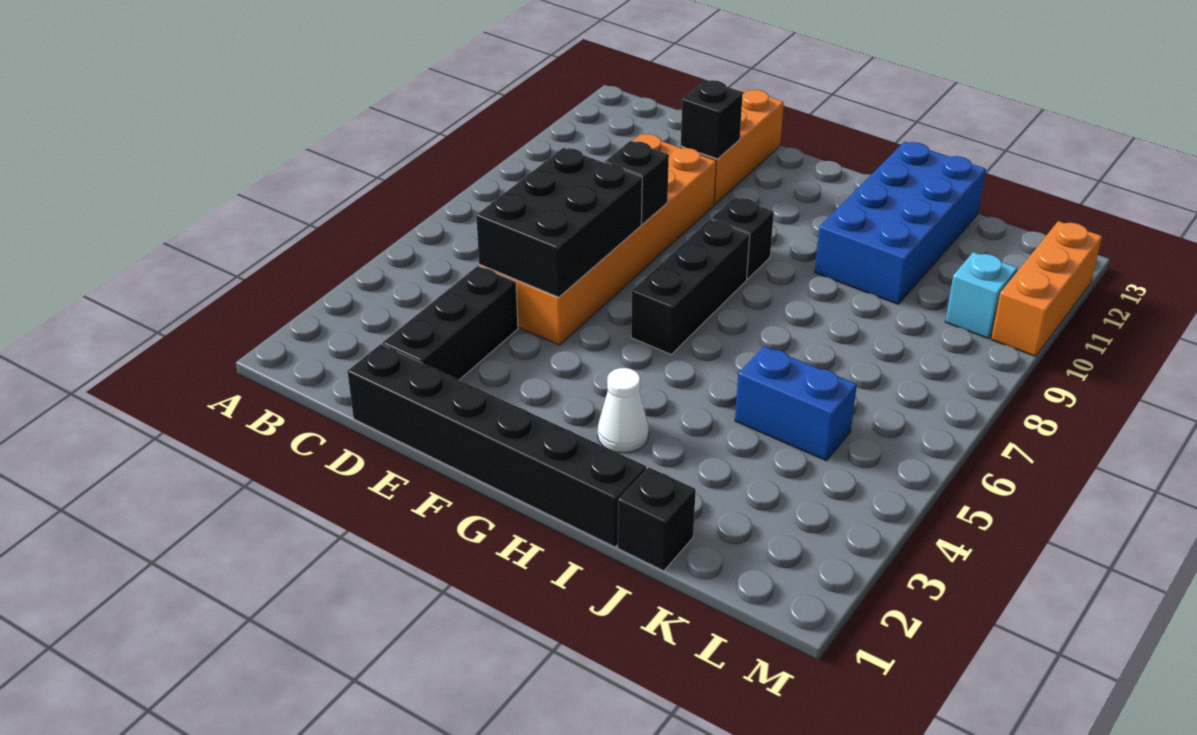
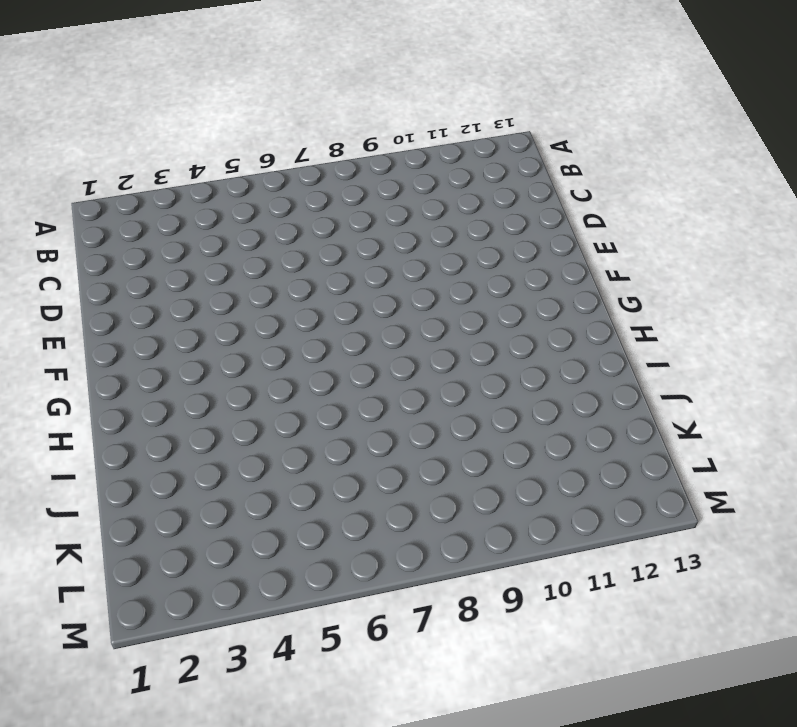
none -> black brick D1:I1 level 1
none -> black brick D2:D4 level 1
none -> orange brick D5:E10 level 1

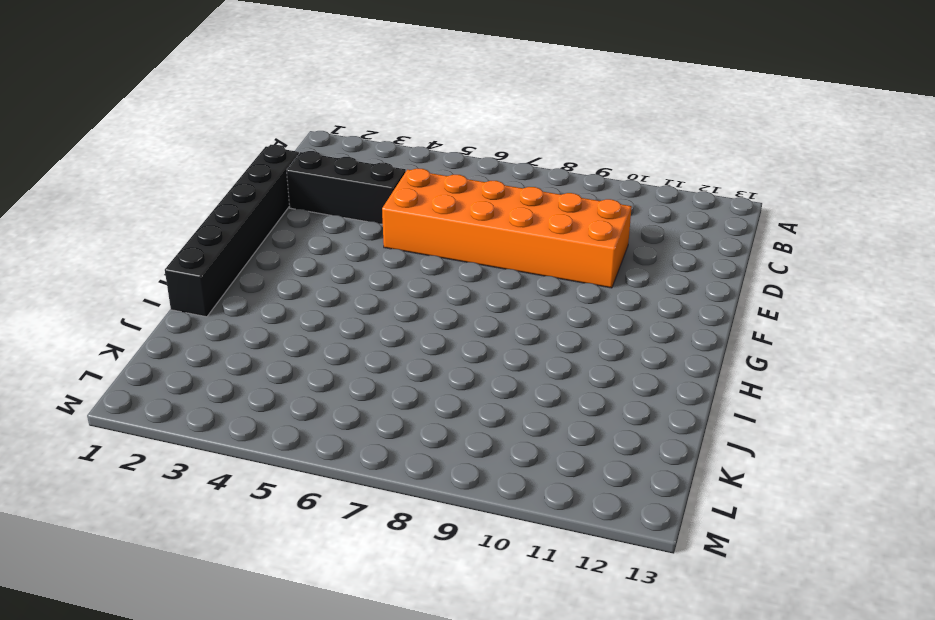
none -> orange brick E11:E13 level 1
none -> black brick G6:G8 level 1
none -> black brick G9 level 1

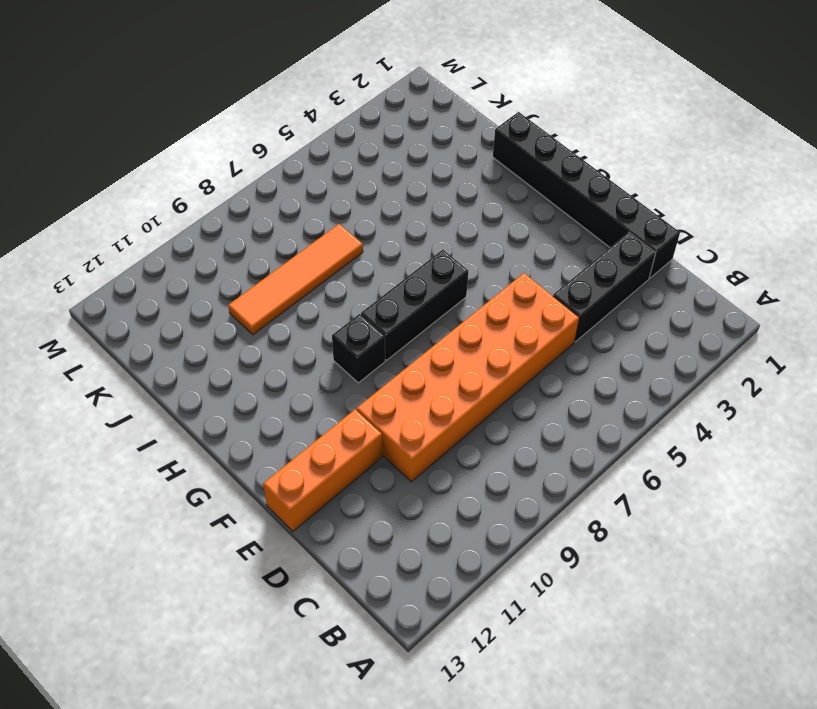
orange tile J7:J10 level 1 -> blue brick I10:J13 level 1
none -> white cone H3 level 1
none -> black brick J1 level 1
none -> blue brick J5:K5 level 1

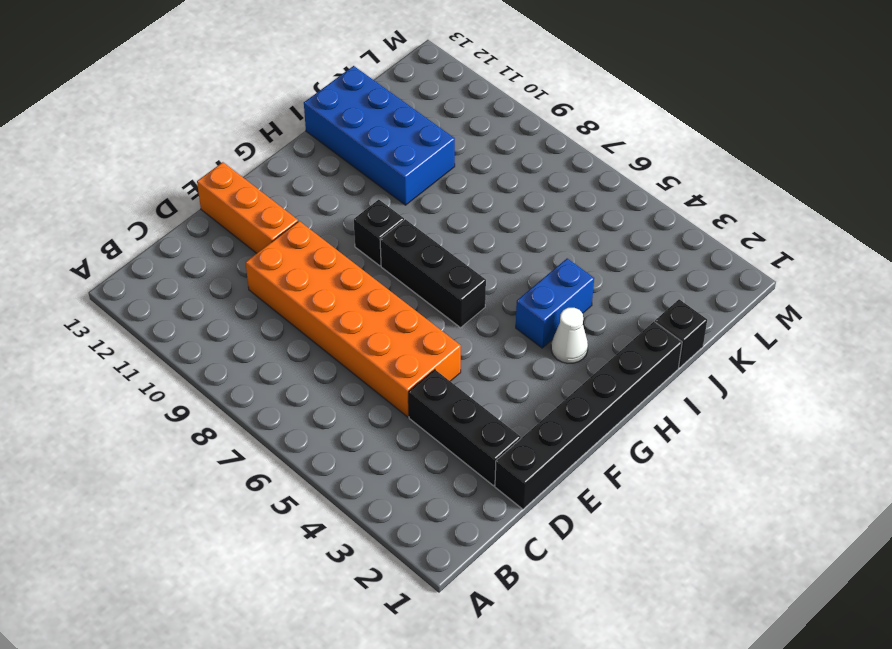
blue brick H4:I4 level 1 -> blue brick J5:K5 level 1
none -> cyan brick L10 level 1
none -> orange brick M10:M12 level 1
none -> black brick D5:E7 level 2

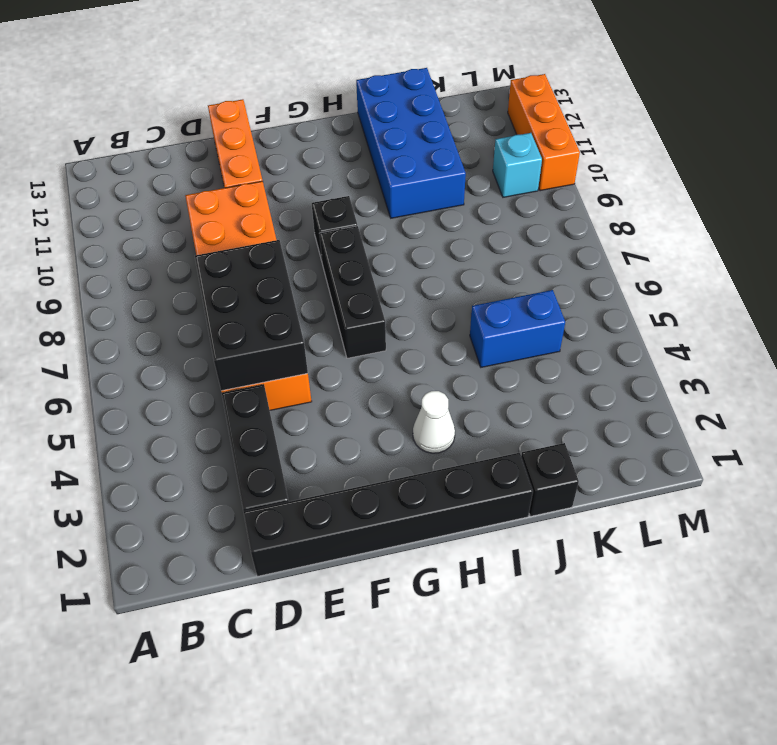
none -> black brick E8 level 2
none -> black brick E11 level 2

